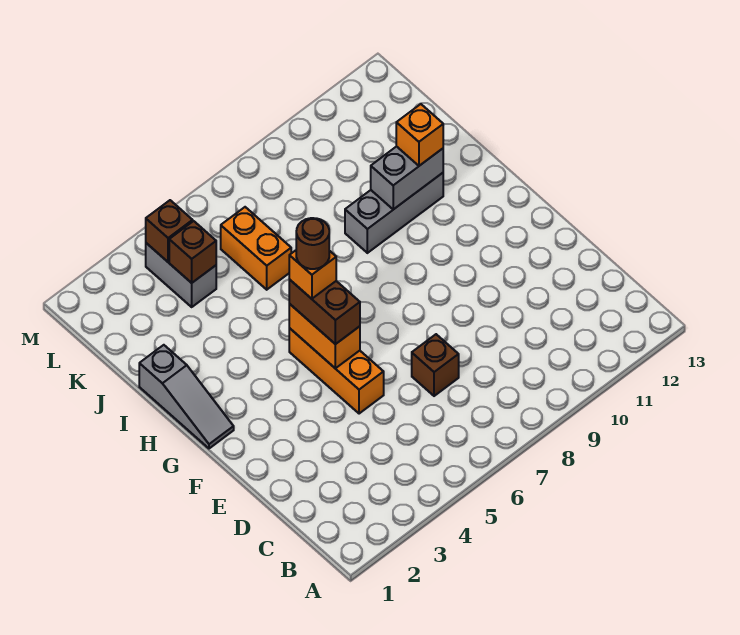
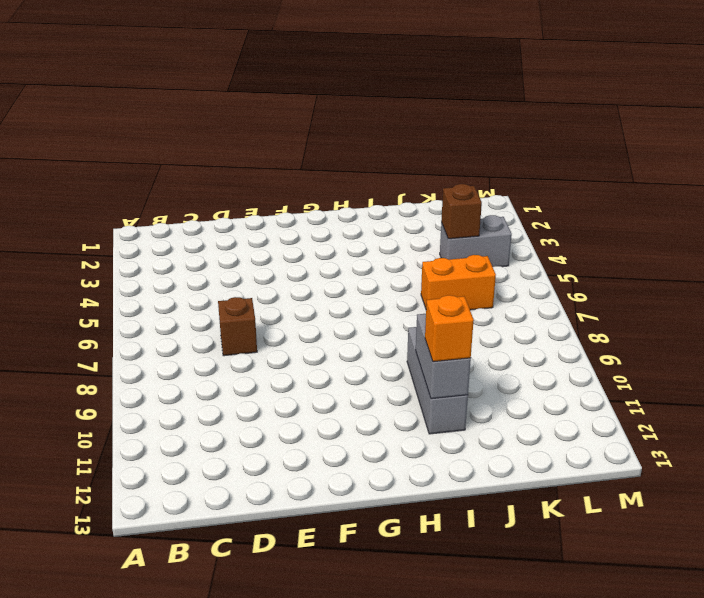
none -> orange brick E5:G5 level 1
none -> grey slope G1:I1 level 1 top I
none -> orange brick F5:G5 level 2

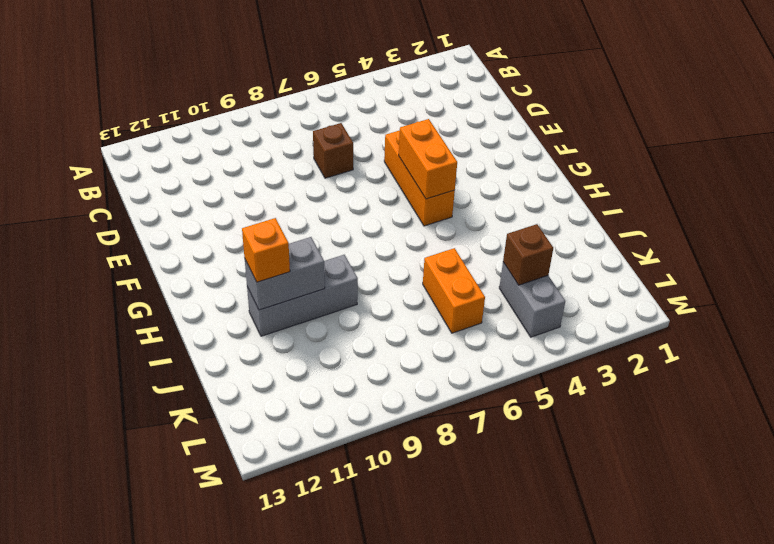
none -> grey slope G1:I1 level 1 top I
none -> brown brick L4 level 2
none -> brown brick F5:G5 level 3

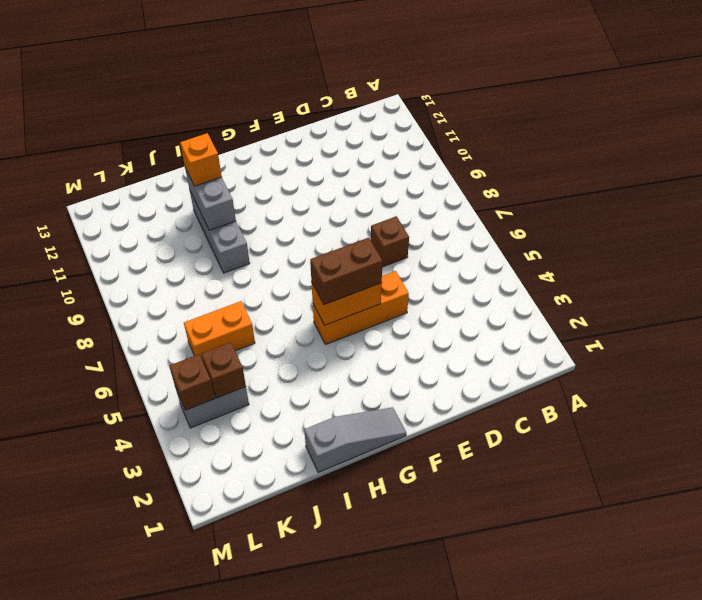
none -> orange brick G5 level 4
none -> brown round brick G5 level 5

